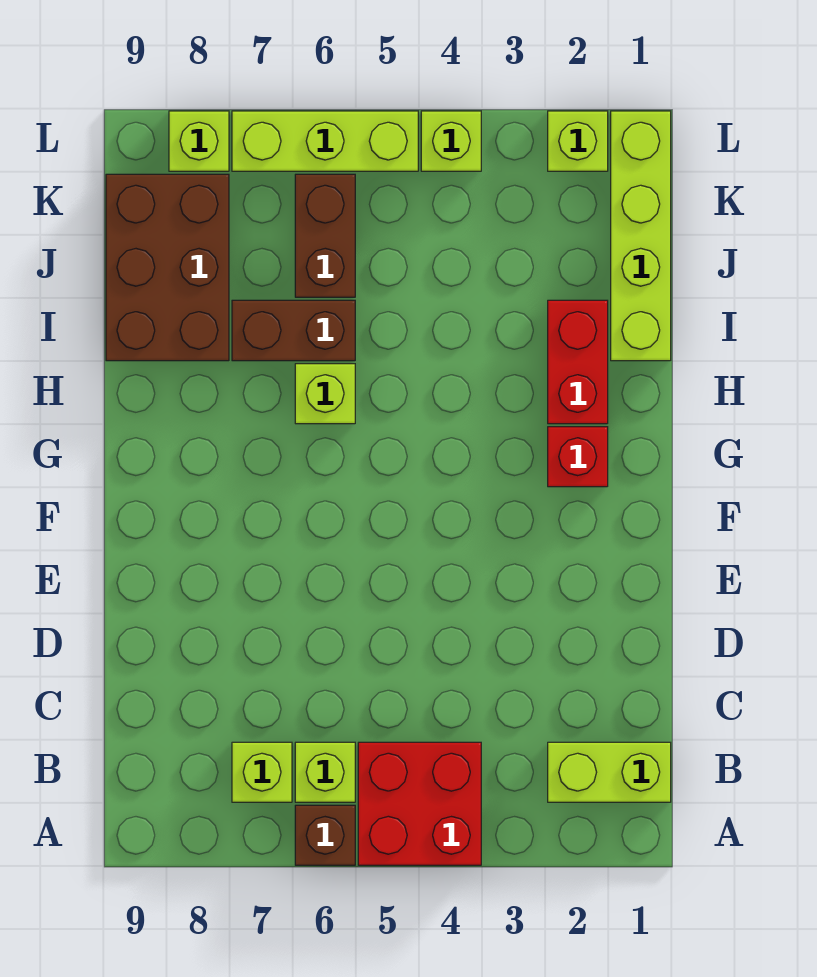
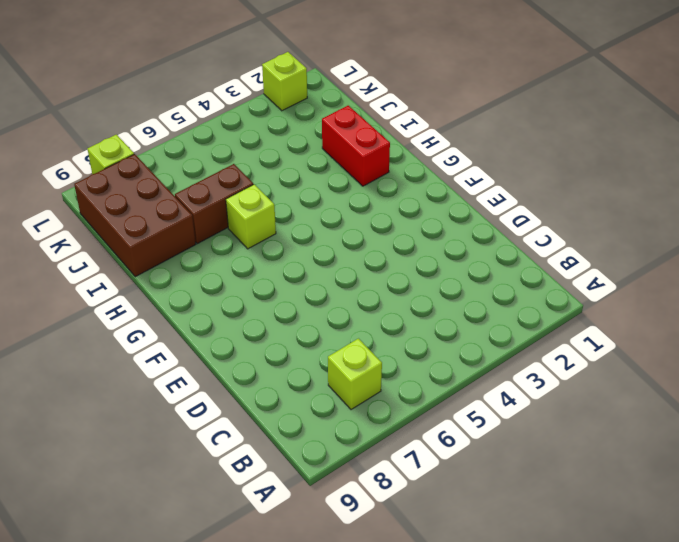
none -> red brick A4:B5 level 1
none -> brown brick A6 level 1
none -> lime brick B1:B2 level 1

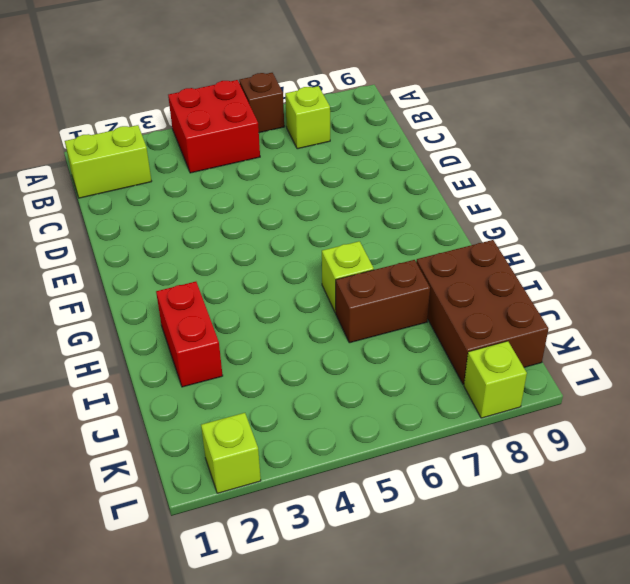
none -> lime brick B6 level 1
none -> red brick G2 level 1
none -> lime brick I1:L1 level 1

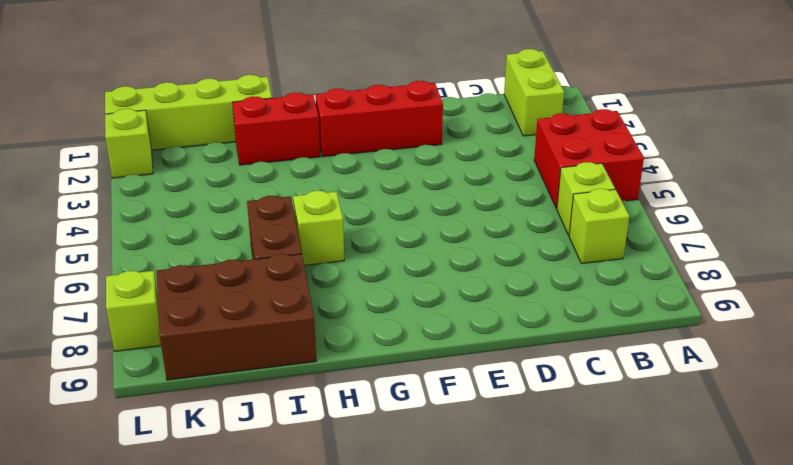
red brick E2:G2 level 1 -> red brick G2 level 1
none -> brown brick A6 level 1
none -> brown brick J6:K6 level 1
none -> lime brick L4 level 1

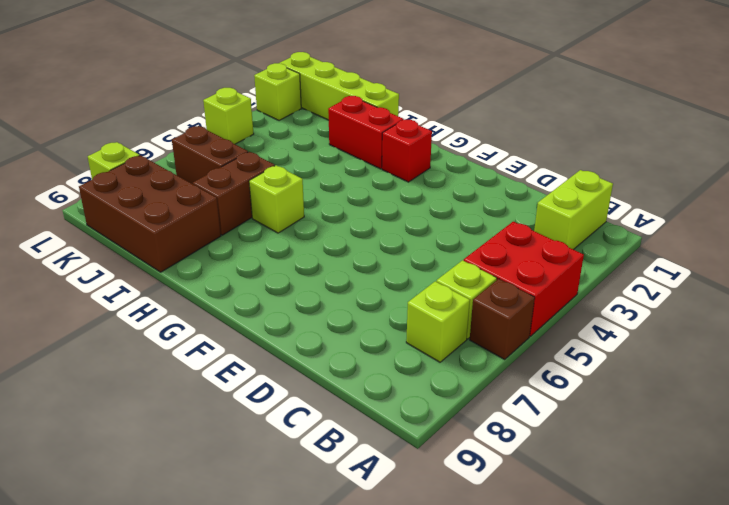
none -> lime brick L5:L7 level 1

